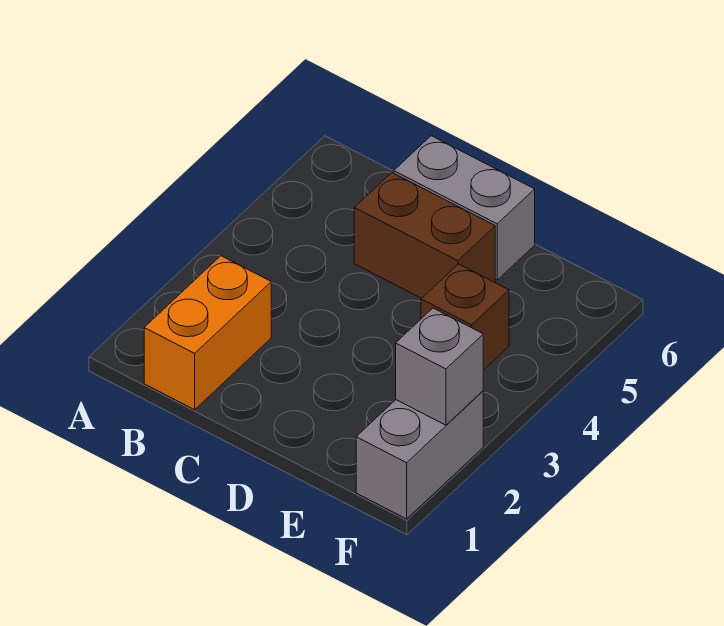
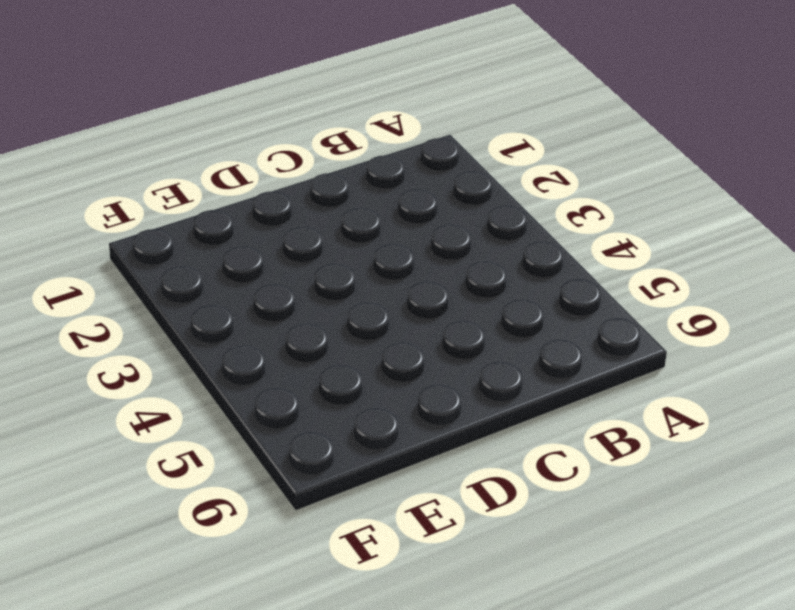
none -> orange brick B1:B2 level 1
none -> brown brick C5:D5 level 1

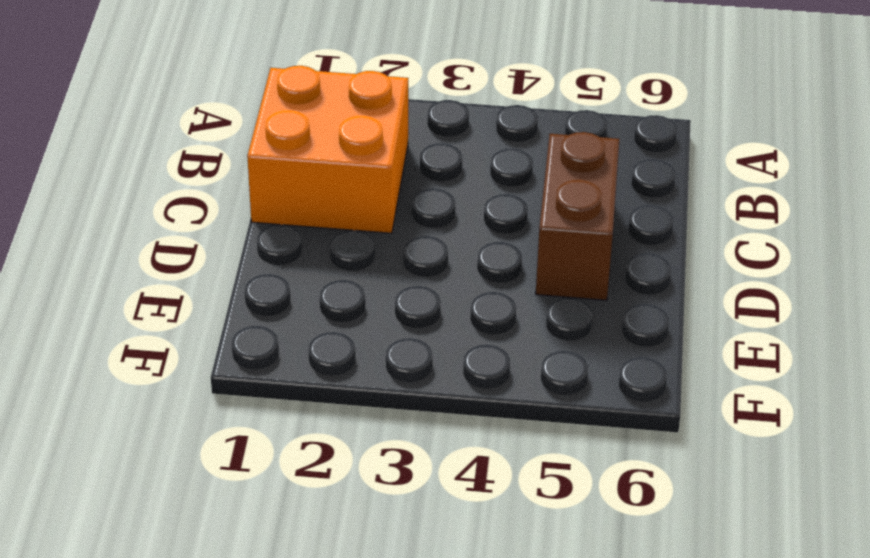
orange brick B1:C2 level 1 -> orange brick B1:B2 level 1
none -> grey brick C6:D6 level 1
none -> brown brick E4 level 1

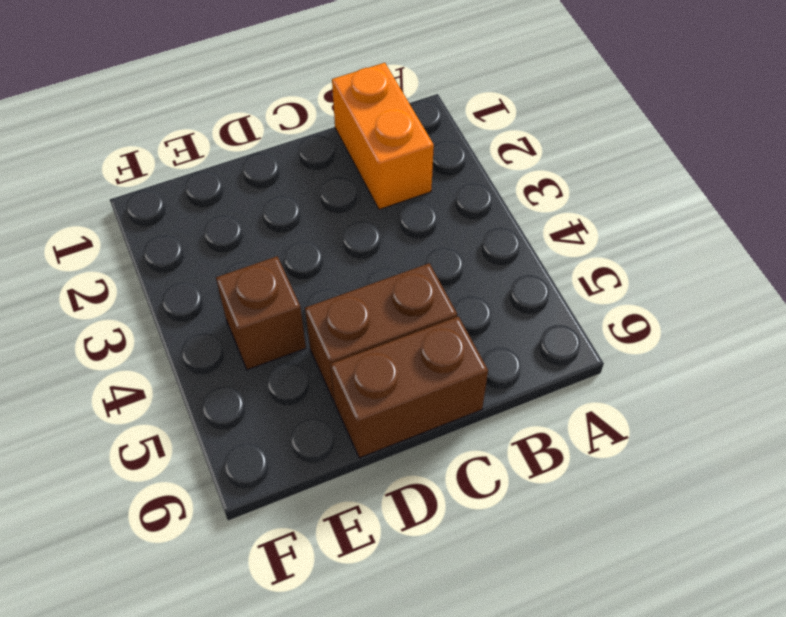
brown brick C6:D6 level 1 -> grey brick C6:D6 level 1
none -> grey brick F1:F2 level 1
none -> grey brick F2 level 2

